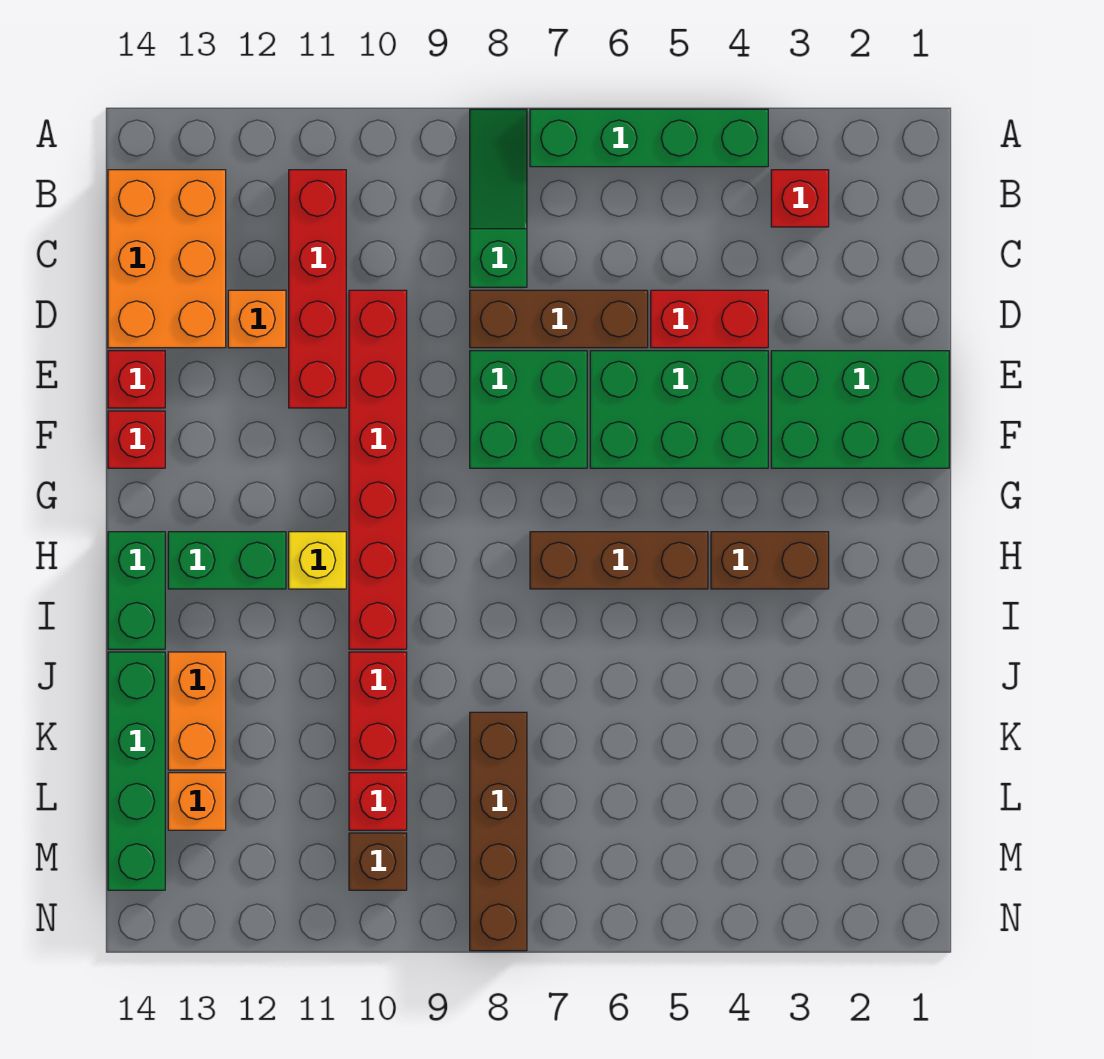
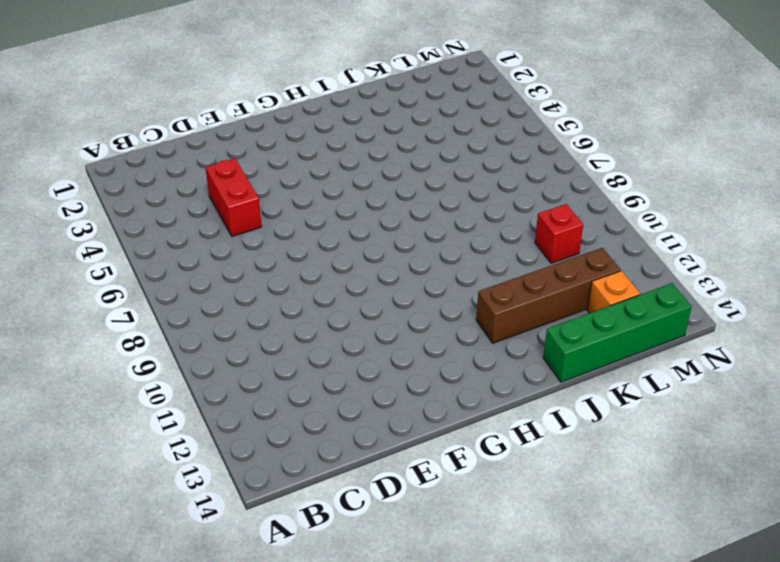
brown brick I12:L12 level 1 -> brown brick K8:N8 level 1
none -> green brick A4:A7 level 1
none -> green slope A8:C8 level 1 top C
none -> red brick B3 level 1

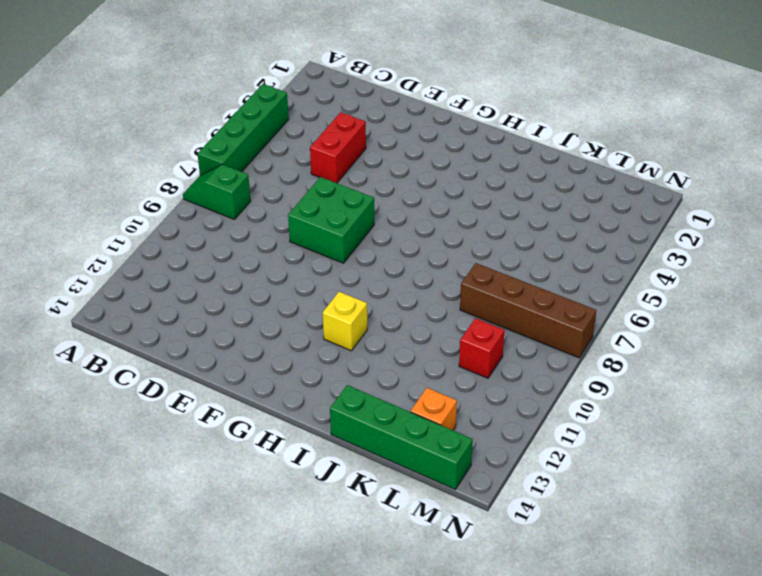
green slope A8:B8 level 1 top B -> green slope A8:C8 level 1 top C
none -> red brick B3 level 1
none -> red brick B11:E11 level 1
none -> orange brick B13:D14 level 1

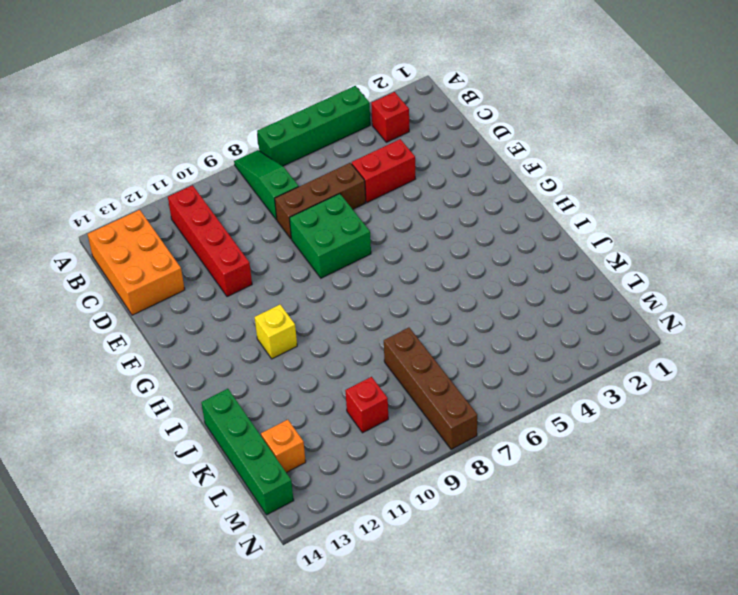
none -> red brick D10:I10 level 1
none -> orange brick D12 level 1
none -> green brick E1:F3 level 1

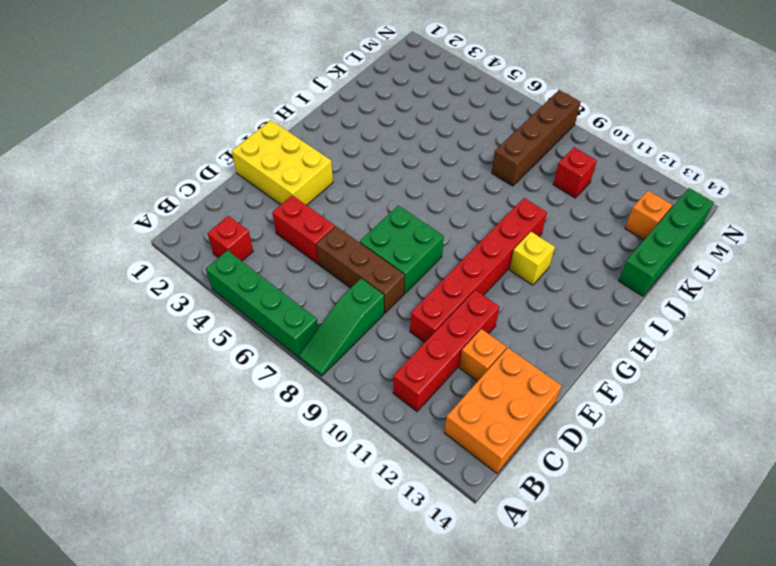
yellow brick E1:F3 level 1 -> green brick E1:F3 level 1
none -> green brick E4:F6 level 1
none -> red brick E14 level 1
none -> red brick F14 level 1

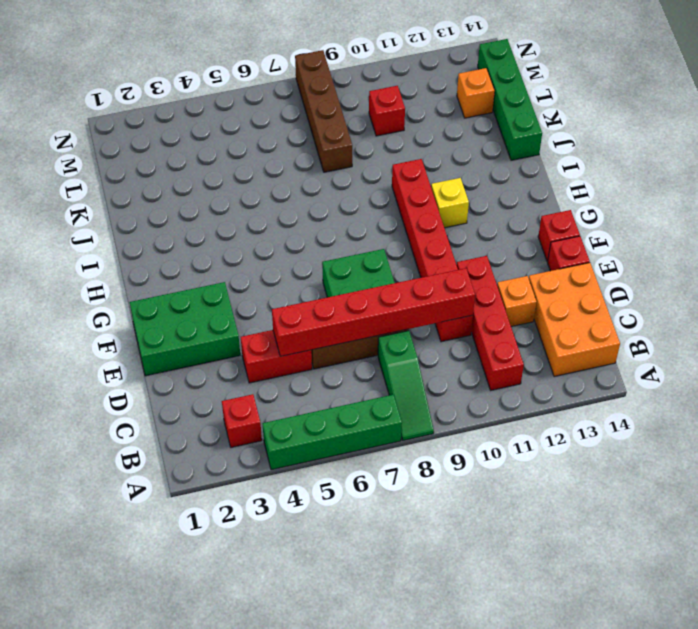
red brick D5:D10 level 2 -> none
none -> green brick E4:F6 level 1
none -> brown brick H3:H4 level 1
none -> brown brick H5:H7 level 1

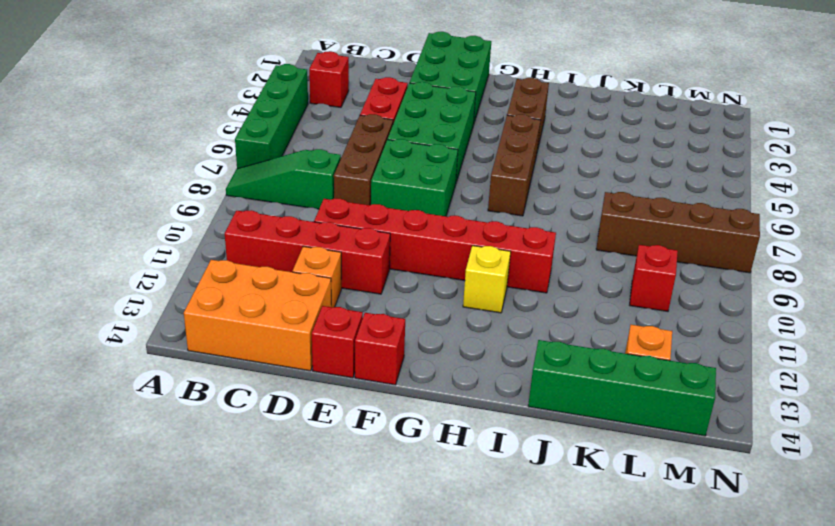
none -> green brick H12:H13 level 1
none -> green brick H14:I14 level 1
none -> red brick J10:K10 level 1

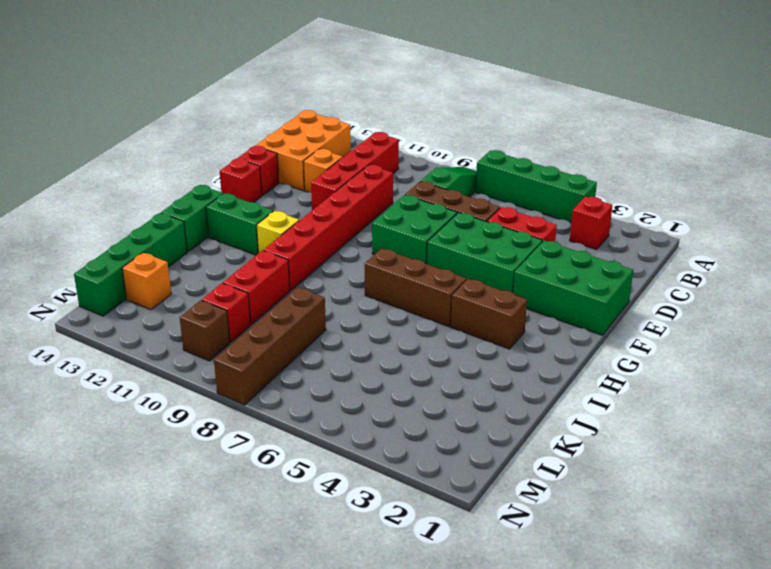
none -> orange brick J13:K13 level 1

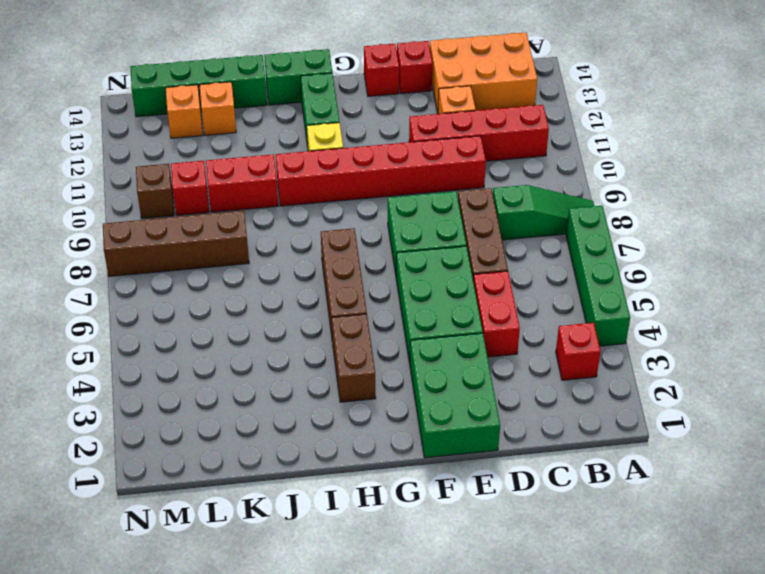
orange brick K13 level 1 -> orange brick J13:K13 level 1

